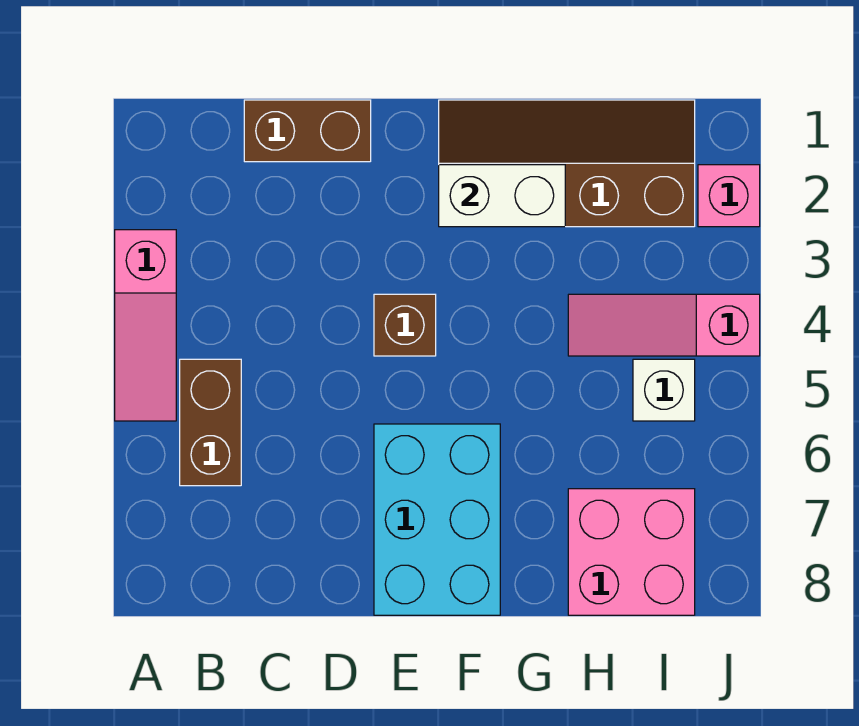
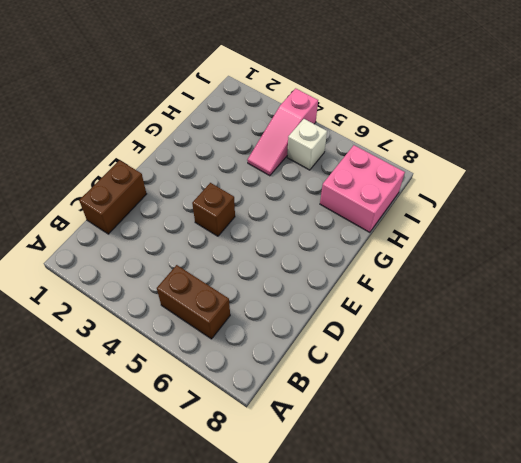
none -> pink slope A3:A5 level 1 top 3
none -> cyan brick E6:F8 level 1

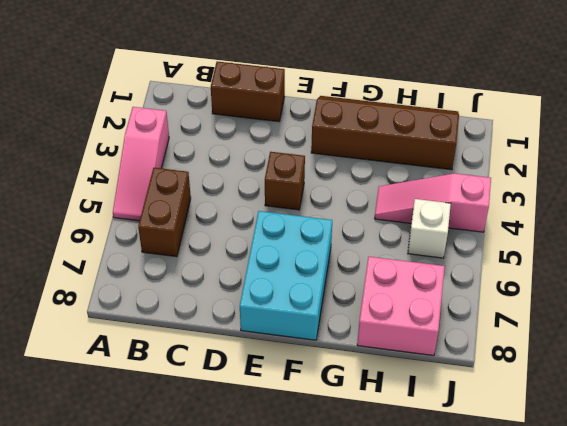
none -> pink brick J2 level 1
none -> white brick F2:G2 level 2

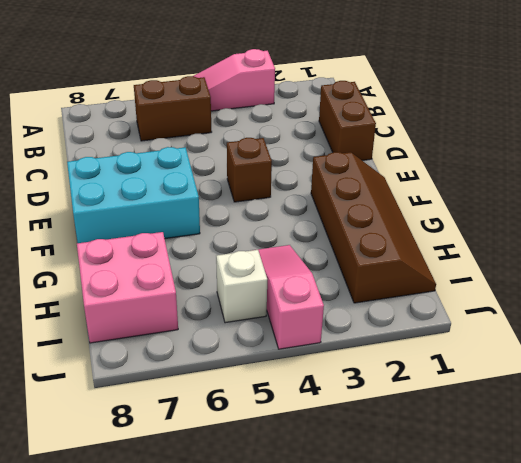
none -> pink brick J2 level 1
none -> white brick F2:G2 level 2

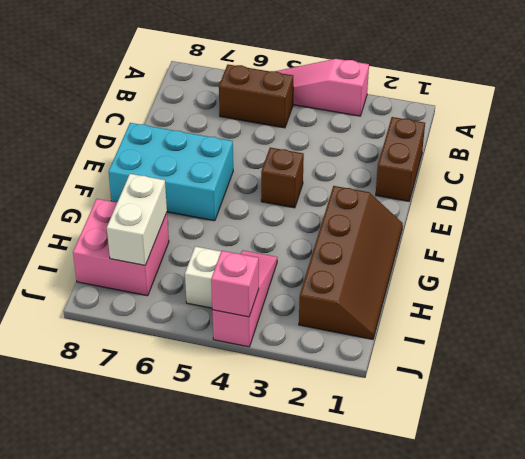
white brick H7:I7 level 2 -> white brick F2:G2 level 2
pink brick J4 level 2 -> pink brick J2 level 1

